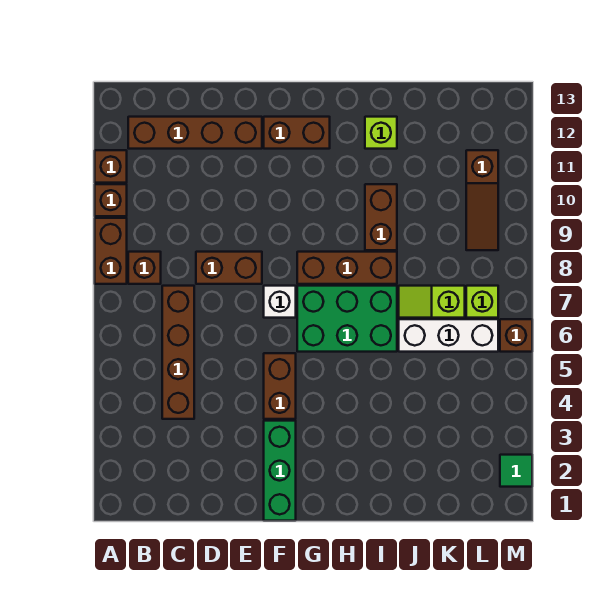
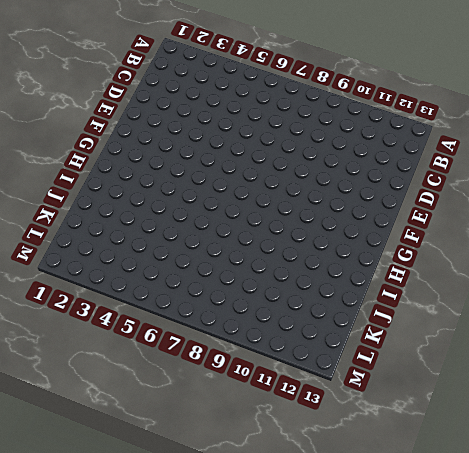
none -> brown brick A8:A9 level 1
none -> brown brick A10 level 1
none -> brown brick A11 level 1

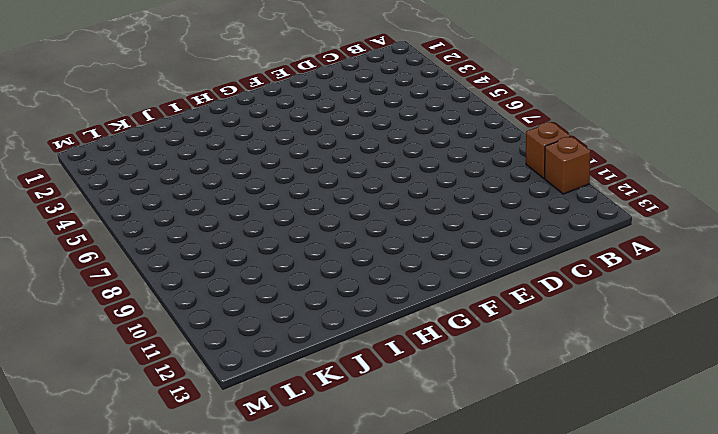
none -> brown brick A8:A9 level 1
none -> brown brick B8 level 1
none -> brown brick B12:E12 level 1

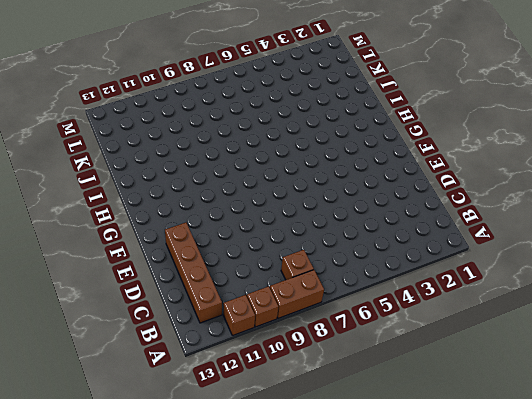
none -> brown brick C4:C7 level 1
none -> brown brick D8:E8 level 1
none -> green brick F1:F3 level 1

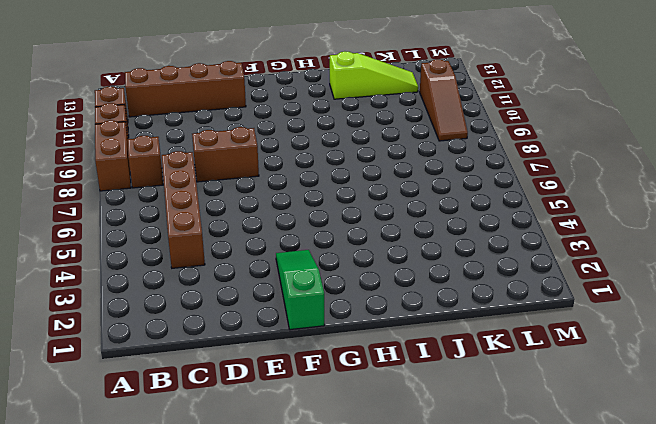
green slope F1:F3 level 1 top 1 -> green brick F1:F3 level 1
lime slope I12:K12 level 1 top I -> lime brick I12 level 1
none -> brown brick F4:F5 level 1
none -> white brick F7 level 1
none -> brown brick F12:G12 level 1

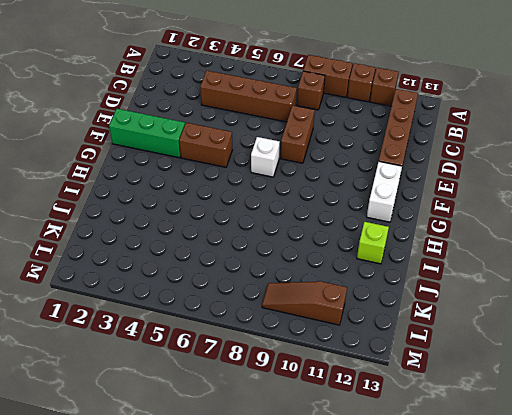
white brick F12:G12 level 1 -> brown brick F12:G12 level 1
none -> green brick G6:I7 level 1
none -> brown brick G8:I8 level 1
none -> brown brick I9:I10 level 1

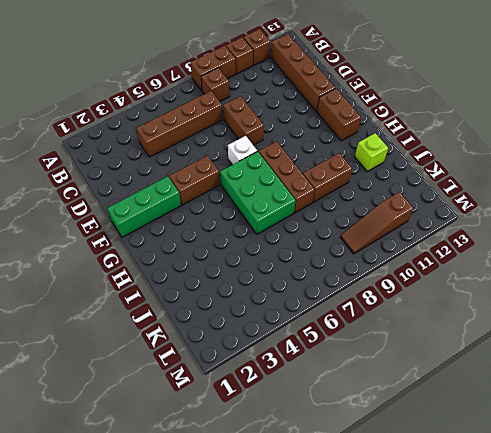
none -> white brick J6:L6 level 1
none -> lime slope J7:K7 level 1 top K
none -> lime brick L7 level 1

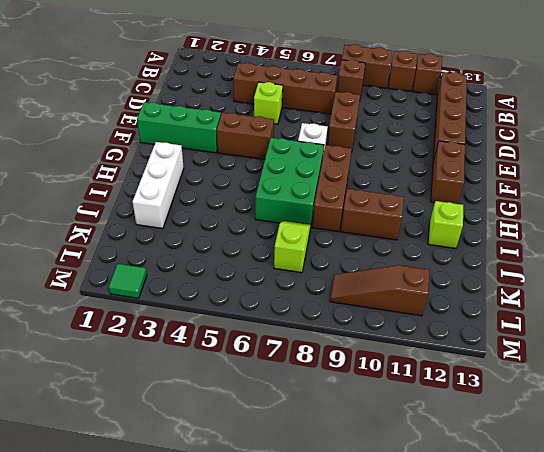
lime brick D5 level 1 -> lime brick L7 level 1
white brick H2:J2 level 1 -> white brick J6:L6 level 1
none -> brown brick M6 level 1

